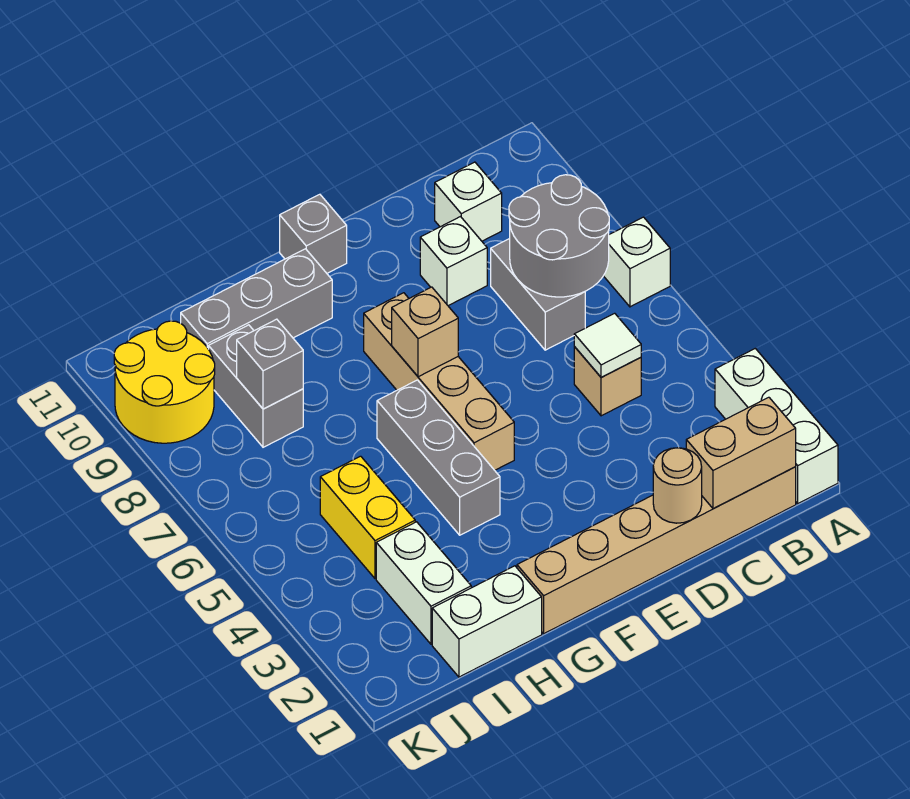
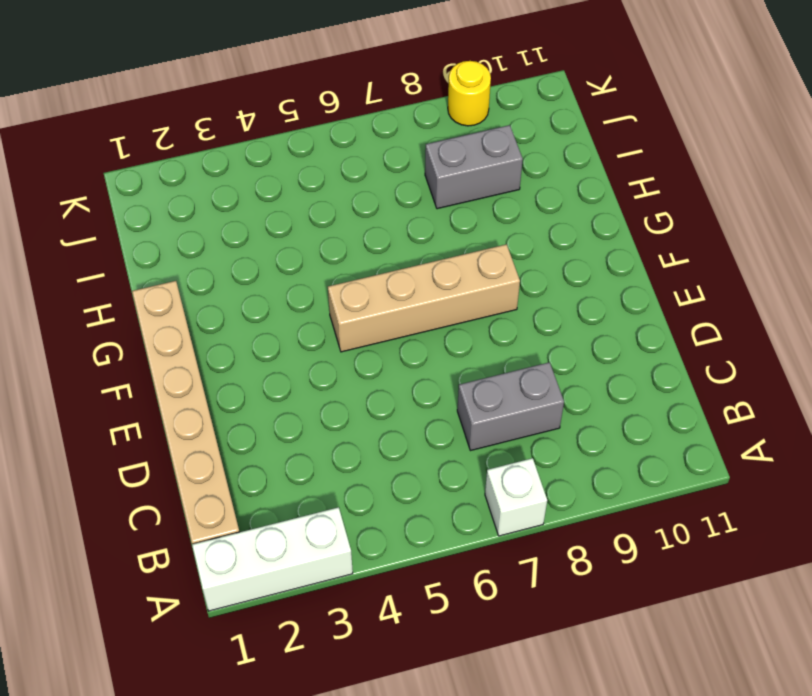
yellow round brick K9 level 1 -> yellow round brick J9:K10 level 1
none -> tan brick C5 level 1
none -> white brick C10 level 1
none -> white brick D9 level 1

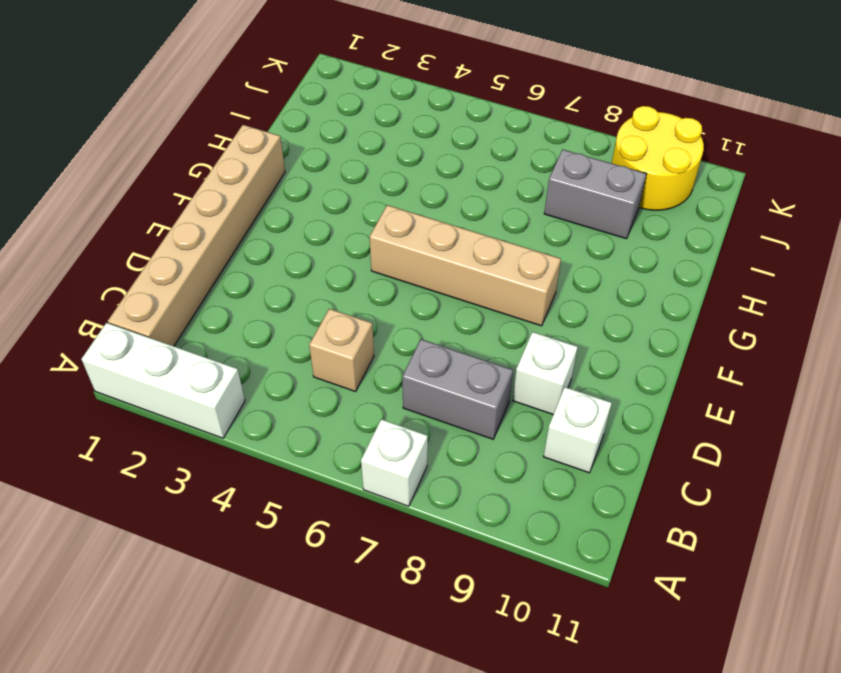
none -> grey brick F11 level 1
none -> grey brick G4:G6 level 1
none -> grey brick G10:I10 level 1

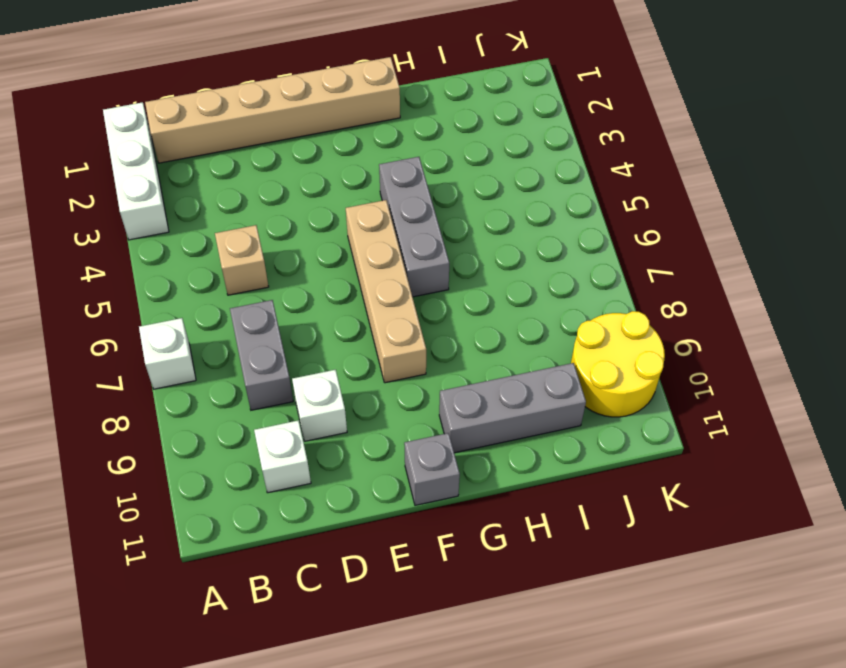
none -> white brick H1:I1 level 1
none -> white brick I2:I3 level 1
none -> yellow brick I4:I5 level 1

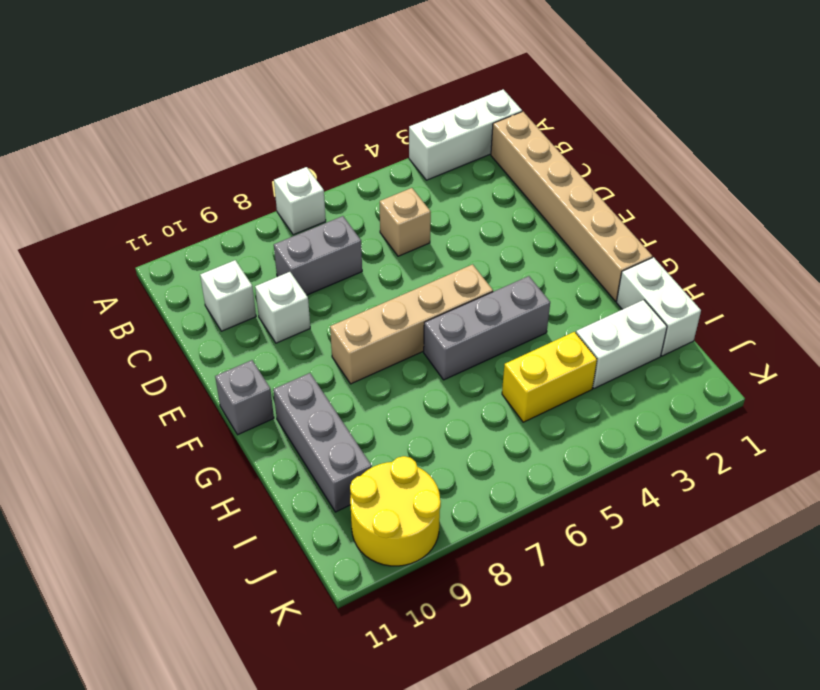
none -> grey brick I8:I9 level 1
none -> tan brick B1:C1 level 2
none -> grey round brick B7:C8 level 2

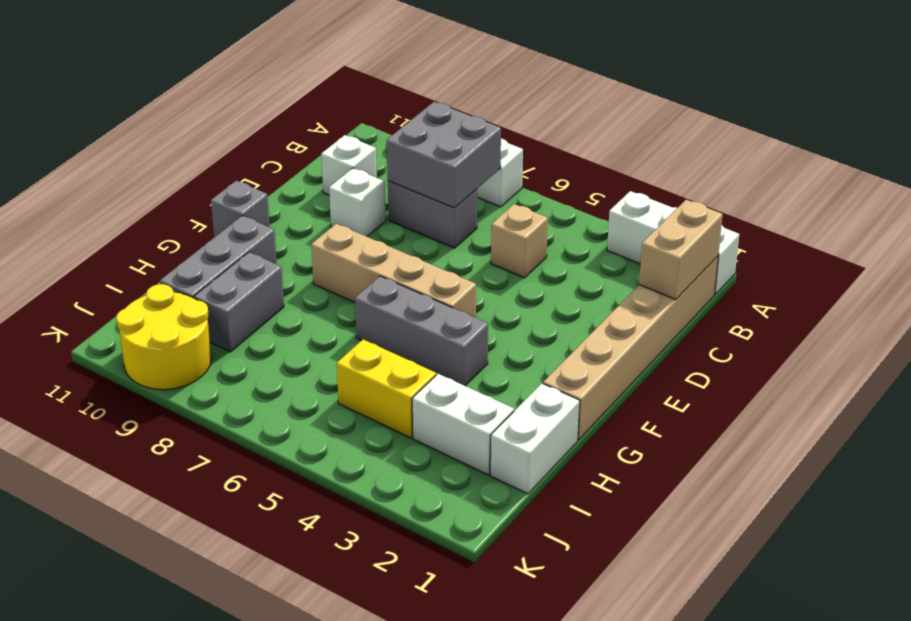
grey brick B7:C8 level 2 -> grey round brick B7:C8 level 2
grey brick H9:I9 level 1 -> grey brick I8:I9 level 1
none -> white tile C5 level 2
none -> tan round brick D1 level 2
none -> tan brick F7 level 2

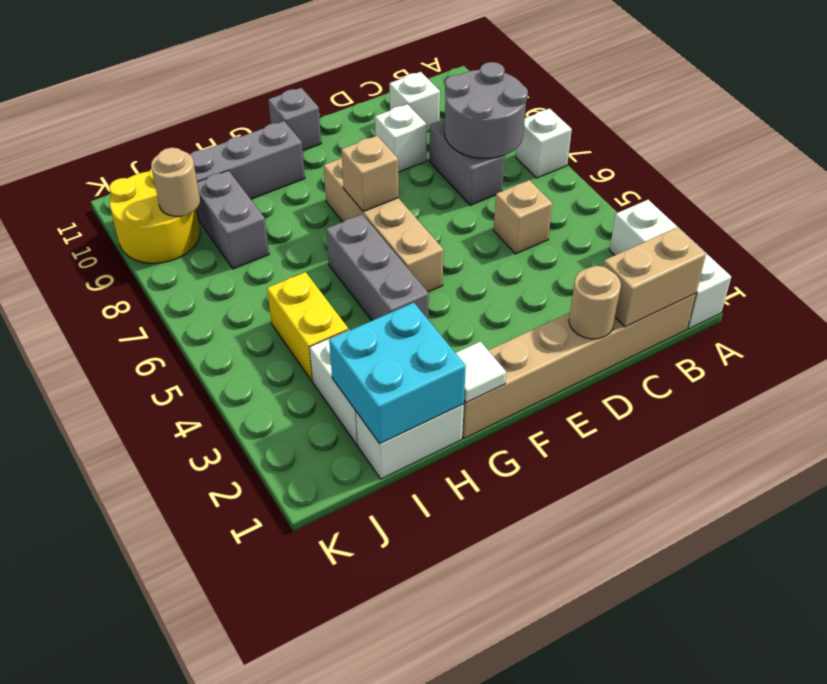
white tile G1 level 2 -> white tile C5 level 2
cyan brick H1:I2 level 2 -> none
tan round brick J9 level 2 -> none
none -> grey brick I8 level 2

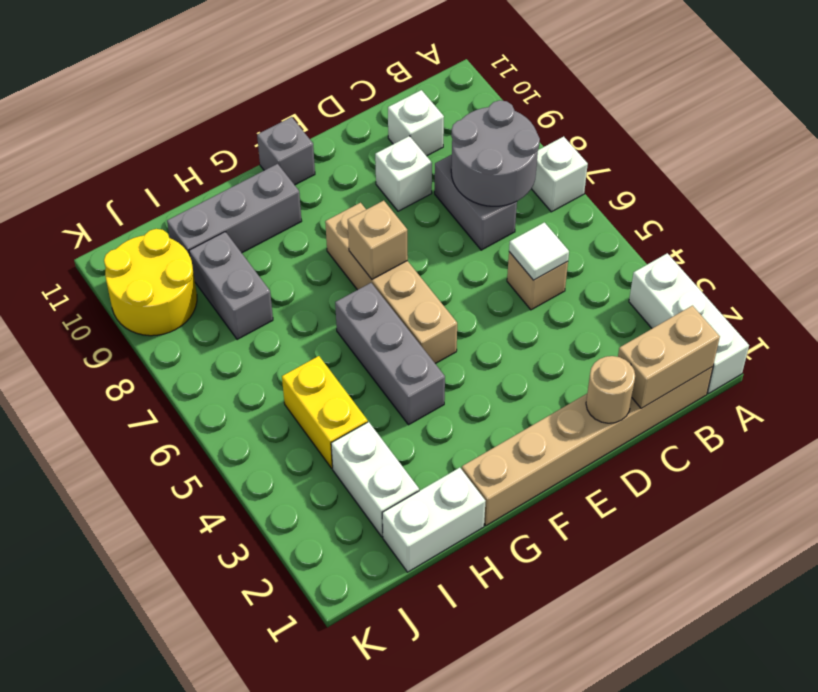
none -> grey brick I8 level 2

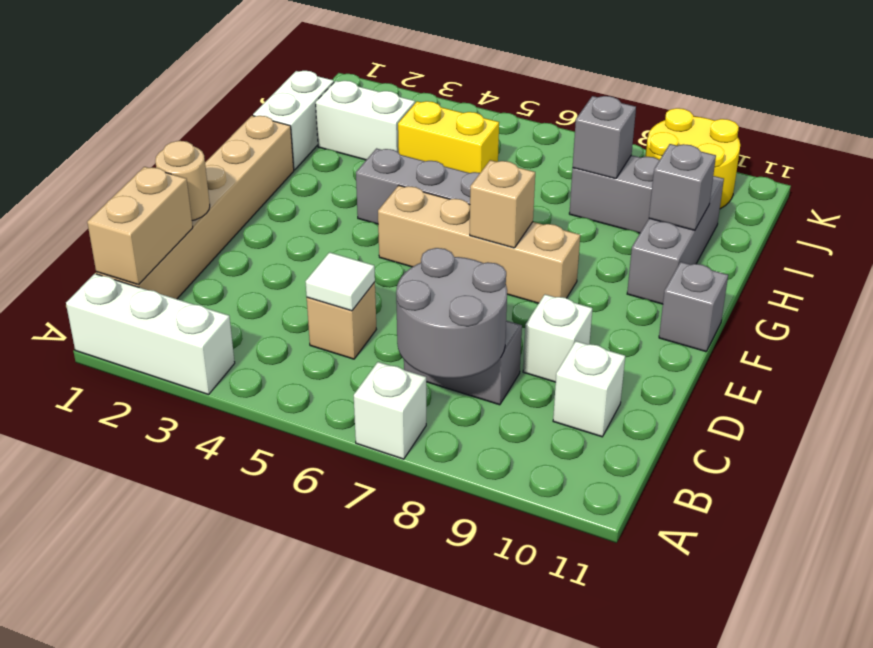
grey brick H10 level 2 -> none

